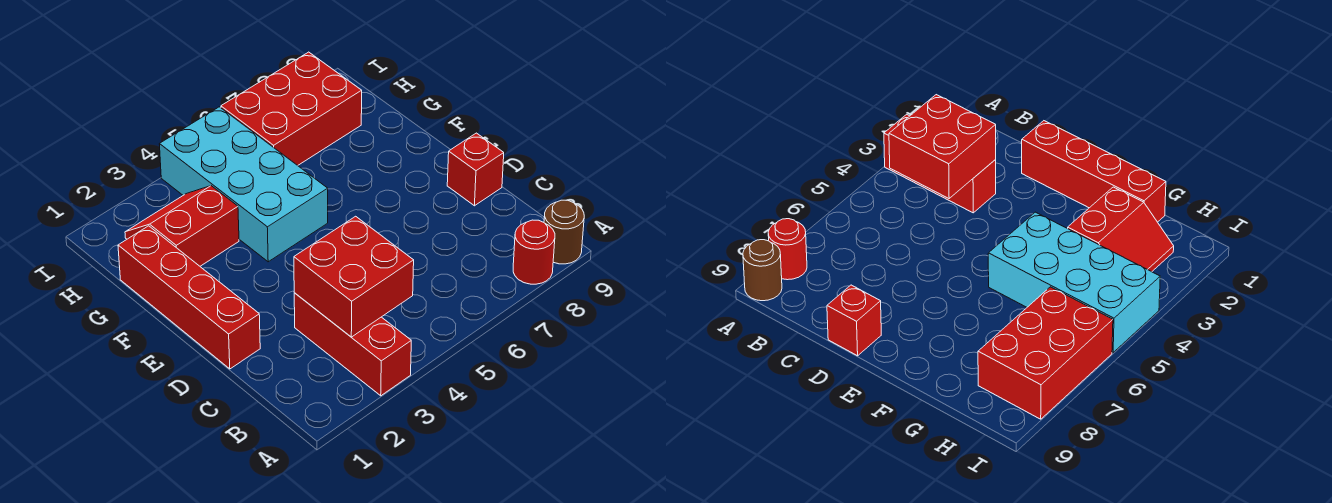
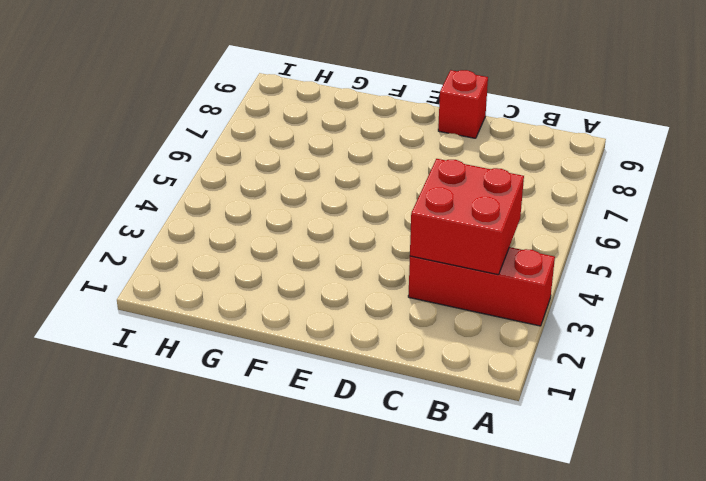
none -> red round brick A8 level 1
none -> brown round brick A9 level 1

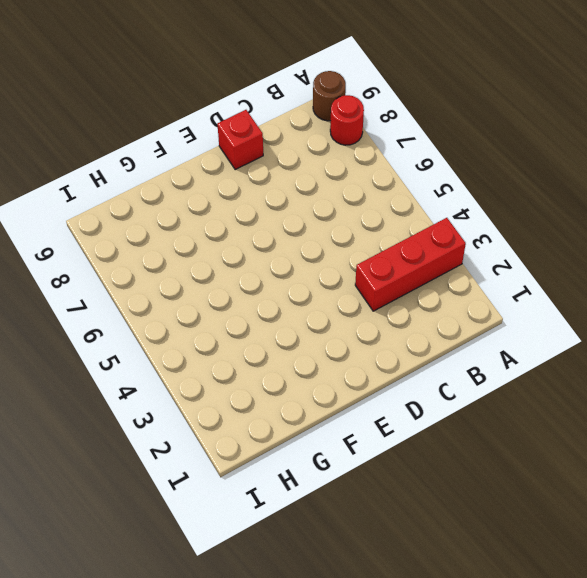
none -> red brick D1:G1 level 1
none -> cyan brick F4:I5 level 1

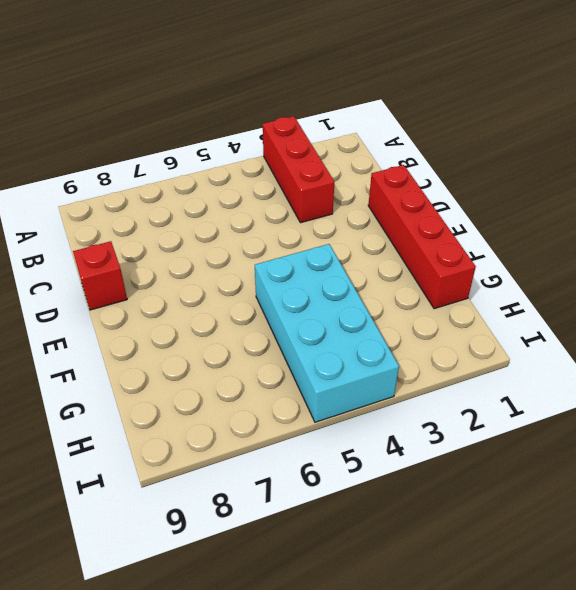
none -> red round brick A8 level 1
none -> brown round brick A9 level 1

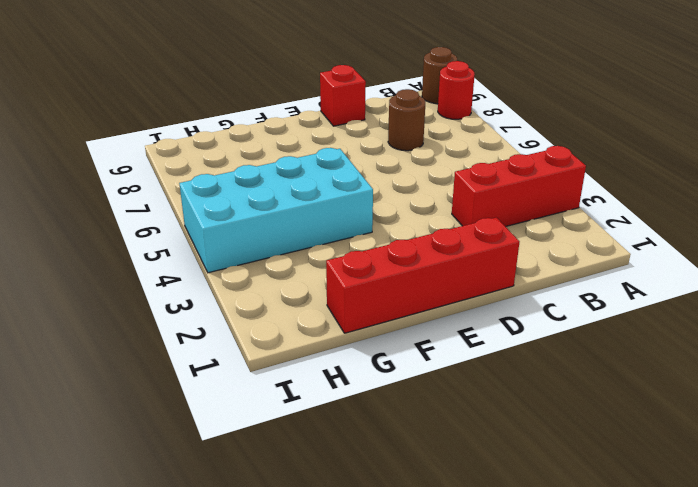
brown round brick C7 level 1 -> none
none -> red slope G2:H3 level 1 top G
none -> red brick H6:I8 level 1

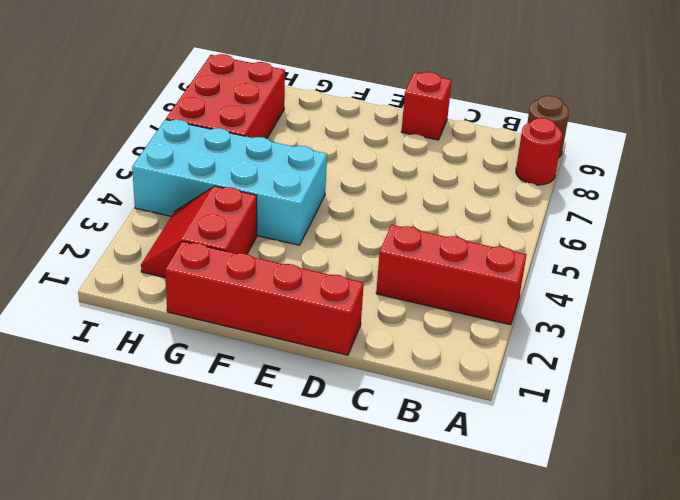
none -> red brick B3:C4 level 2

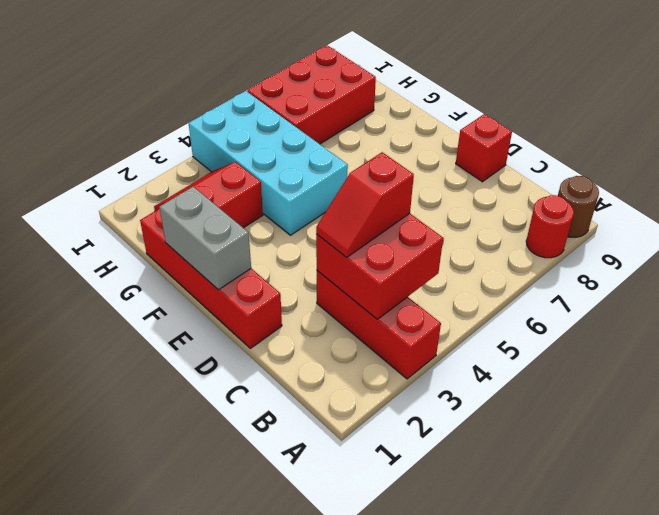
red slope C3:C4 level 3 top 4 -> none
grey brick E1:F1 level 2 -> none

